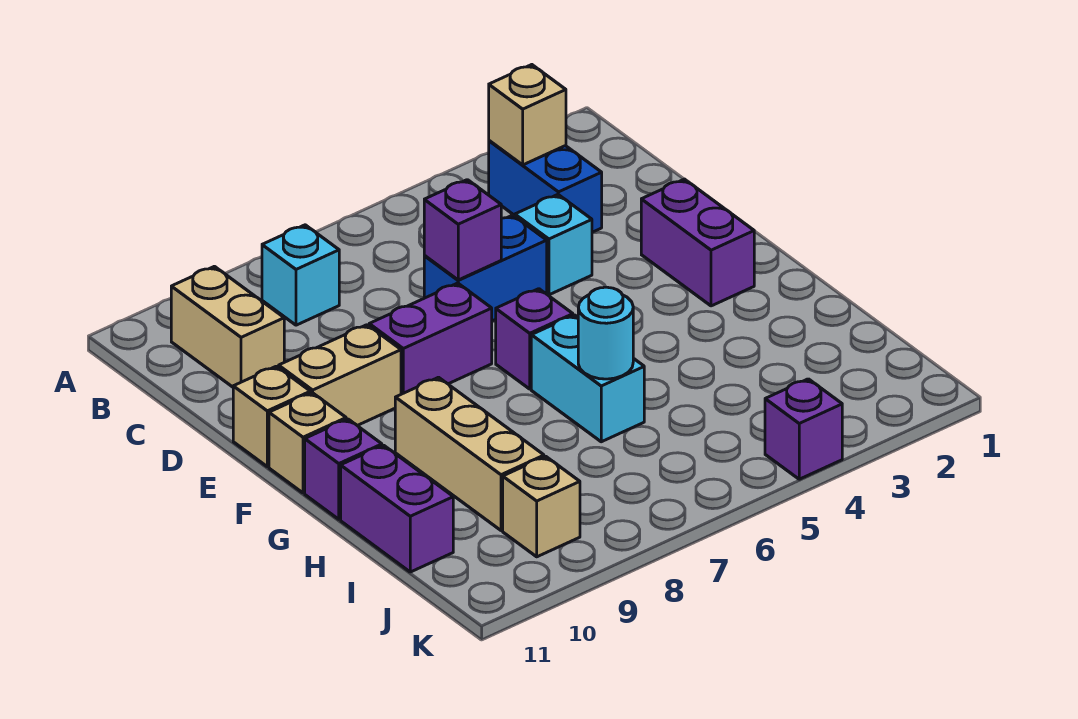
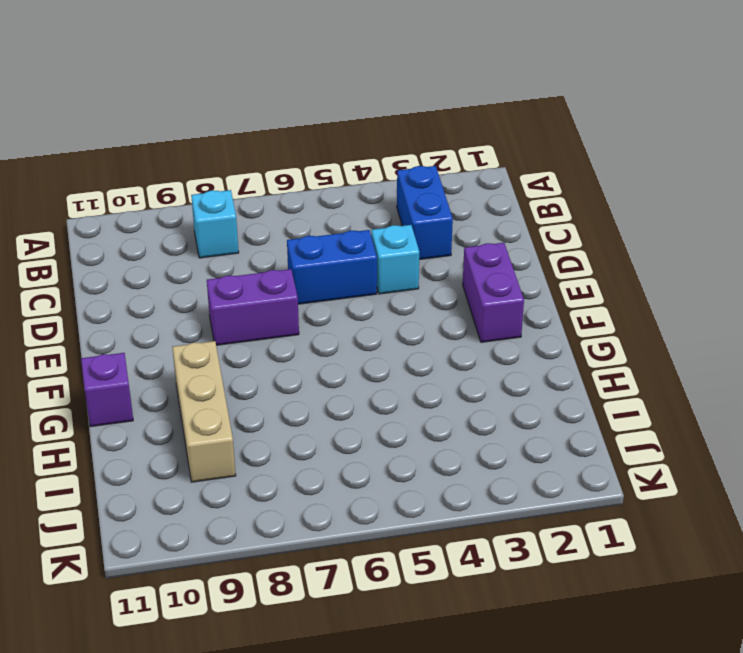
none -> tan brick B10:C10 level 1
none -> tan brick E9:E10 level 1
none -> tan brick E11 level 1

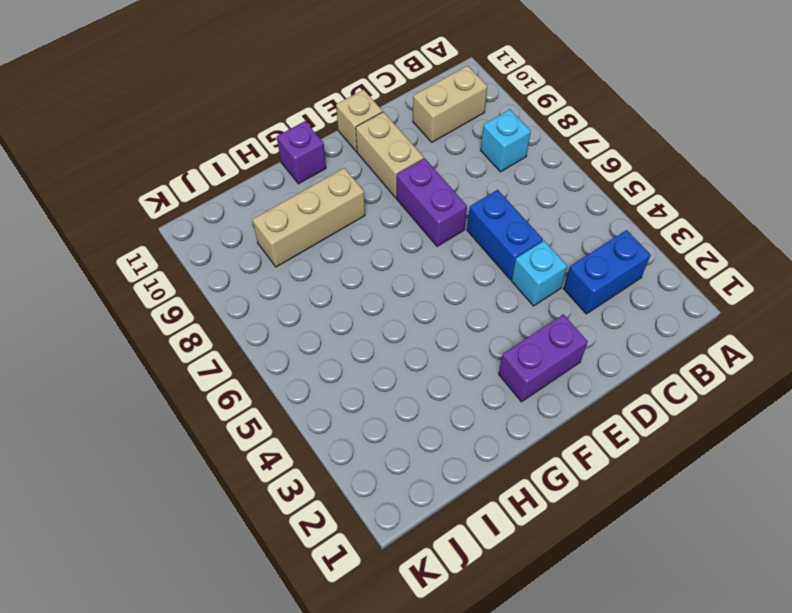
none -> purple brick F6 level 1
none -> tan brick F11 level 1
none -> cyan brick G6:H6 level 1

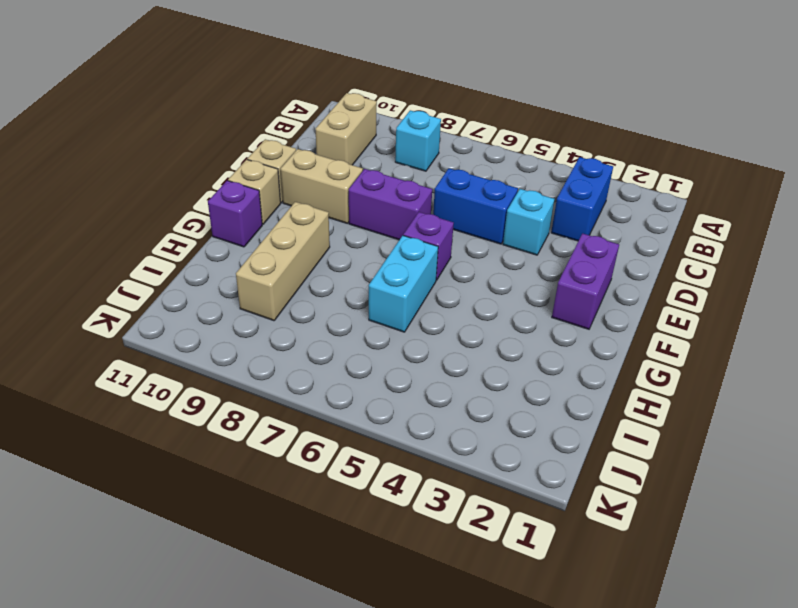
none -> purple brick H11:I11 level 1
none -> tan brick J9 level 1
none -> purple brick K4 level 1

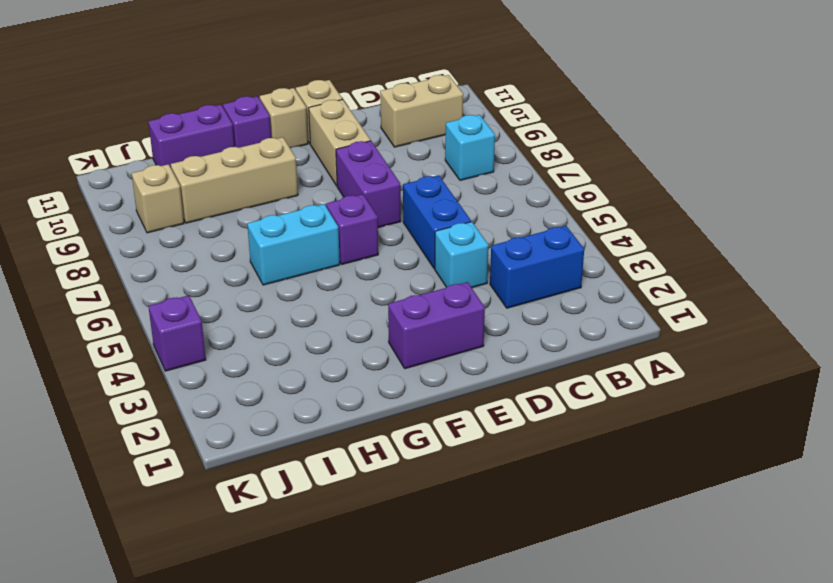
none -> tan brick B3 level 2
none -> purple brick D6 level 2
none -> cyan round brick H6 level 2

